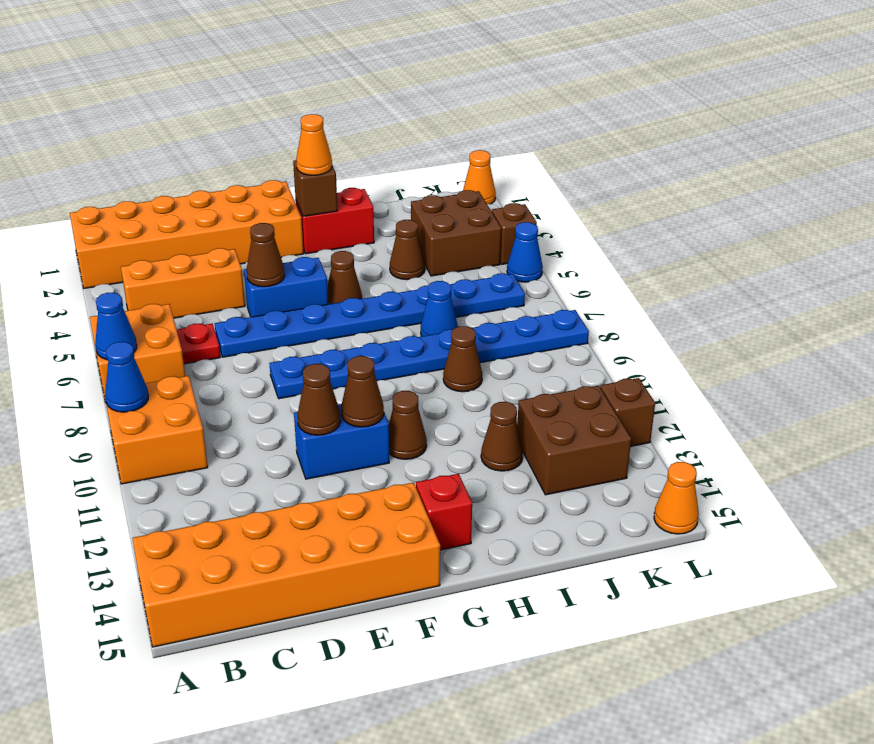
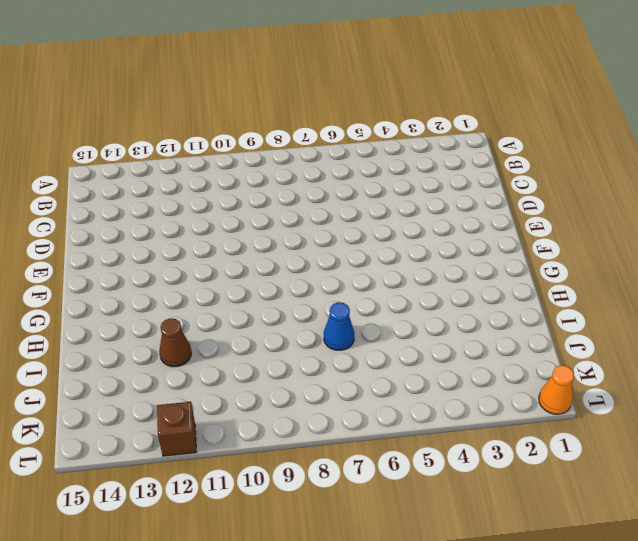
none -> orange brick A1:F2 level 1
none -> orange brick A6:B7 level 1
none -> orange brick A9:B10 level 1
none -> orange brick A14:F15 level 1

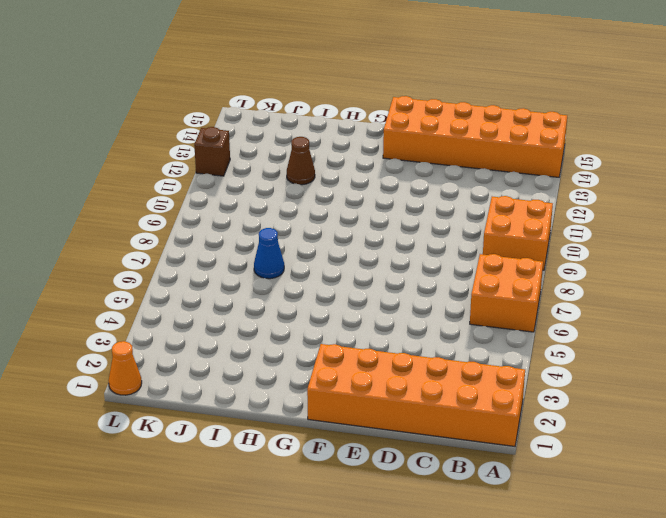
none -> orange brick B4:D4 level 1
none -> red plate C6 level 1
none -> blue plate D6:K6 level 1
none -> blue brick E5:F5 level 1

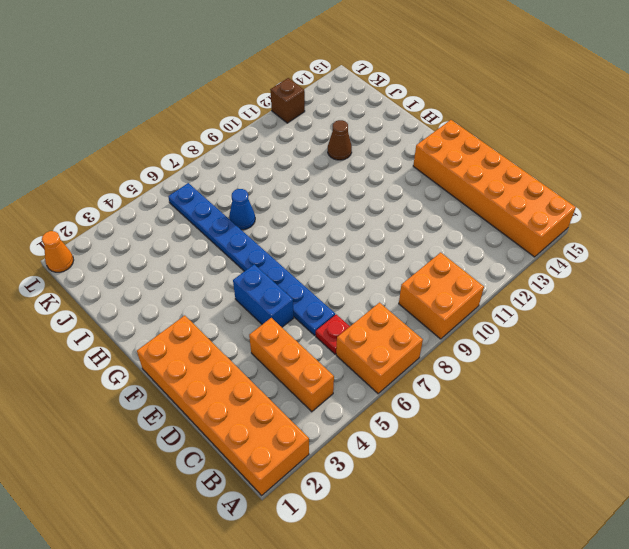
none -> blue plate E8:L8 level 1
none -> blue brick E11:F11 level 1
none -> red brick G2:H2 level 1
none -> brown cone G5 level 1

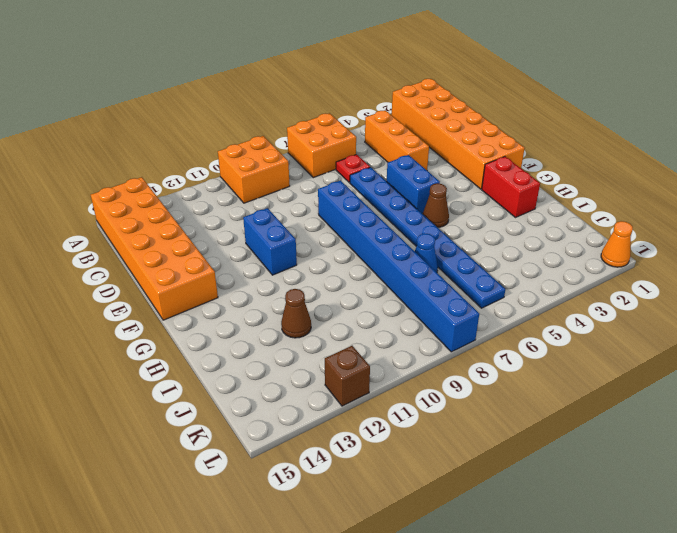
blue brick E8:L8 level 1 -> blue plate E8:L8 level 1
none -> brown cone G11 level 1
none -> red brick G14 level 1
none -> brown cone I4 level 1
none -> brown cone I9 level 1

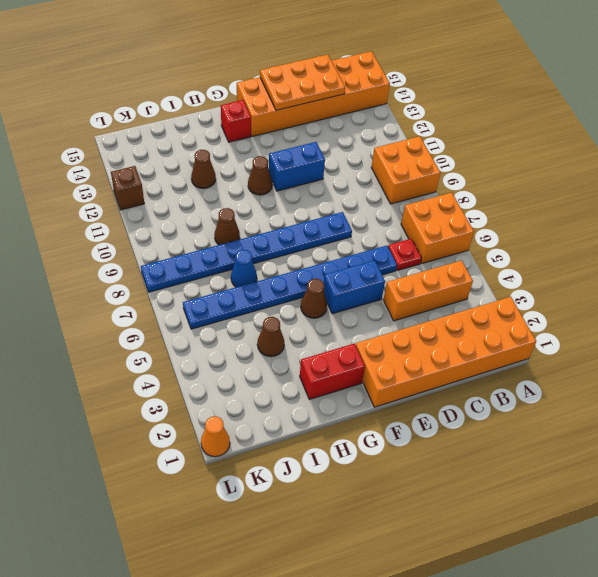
orange plate C14:E15 level 2 -> none
none -> brown brick J3:K4 level 1
none -> brown brick J12:K13 level 1
none -> brown brick L4 level 1
none -> blue cone L5 level 1

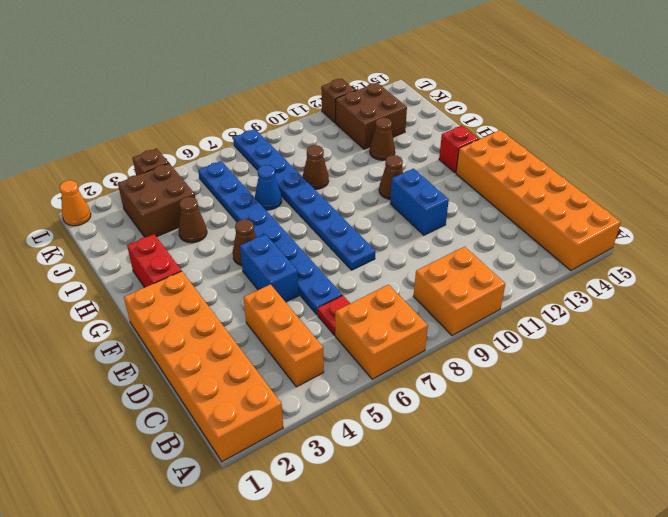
none -> blue cone L5 level 1
none -> orange cone L15 level 1
none -> blue cone A7 level 2
none -> blue cone A9 level 2

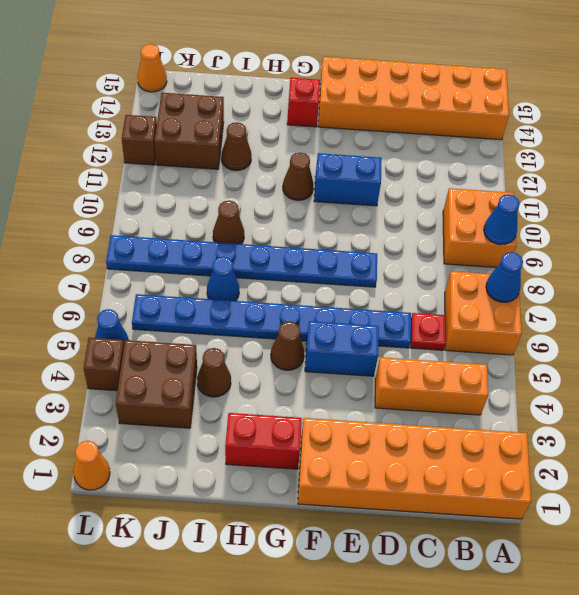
none -> brown cone E5 level 2
none -> brown cone E11 level 2
none -> brown cone F11 level 2
none -> brown brick G2 level 2

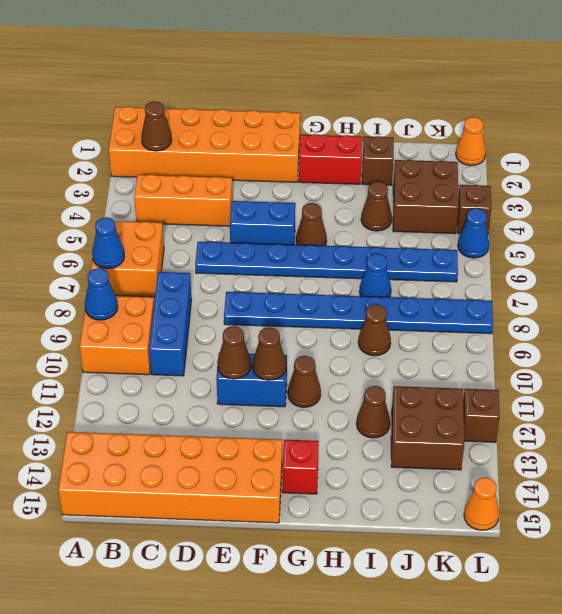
brown cone B2 level 2 -> brown cone E5 level 2
blue brick C8:C10 level 1 -> none
brown brick I2 level 1 -> brown brick G2 level 2
none -> red plate C6 level 1
none -> orange cone G2 level 3

